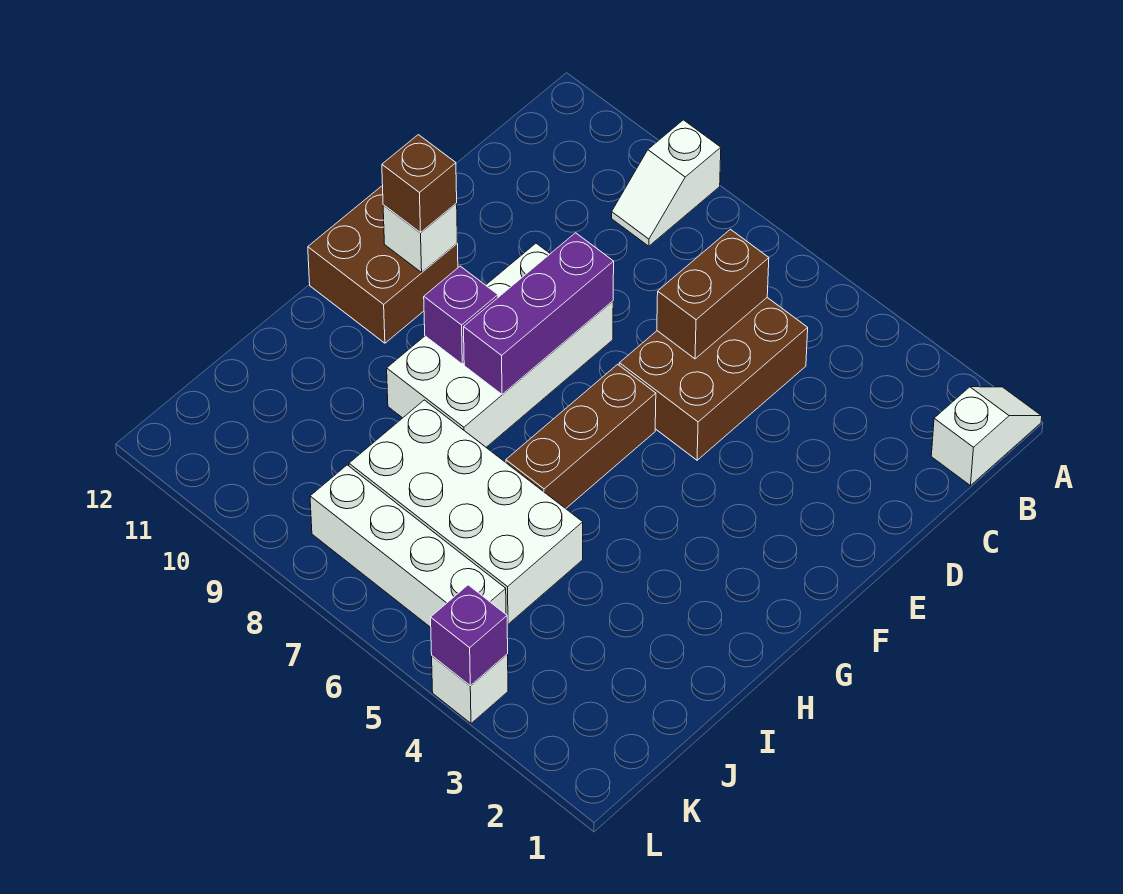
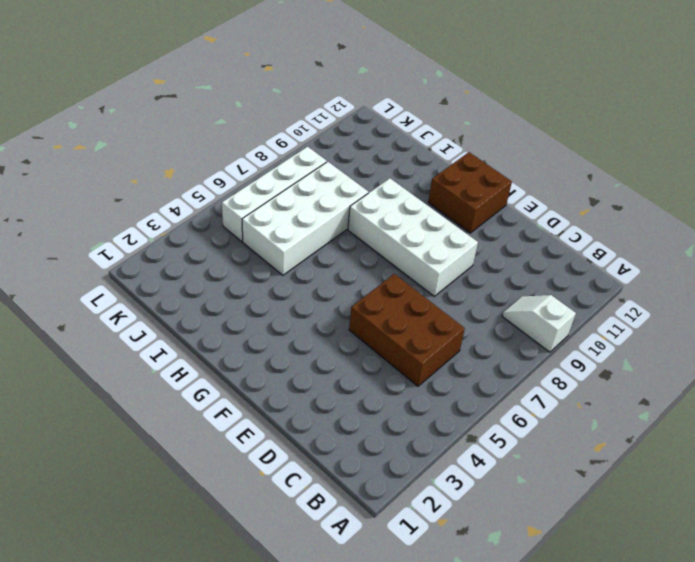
none -> white slope A1:B1 level 1 top B
none -> brown brick F6:H6 level 1
none -> white brick L4 level 1

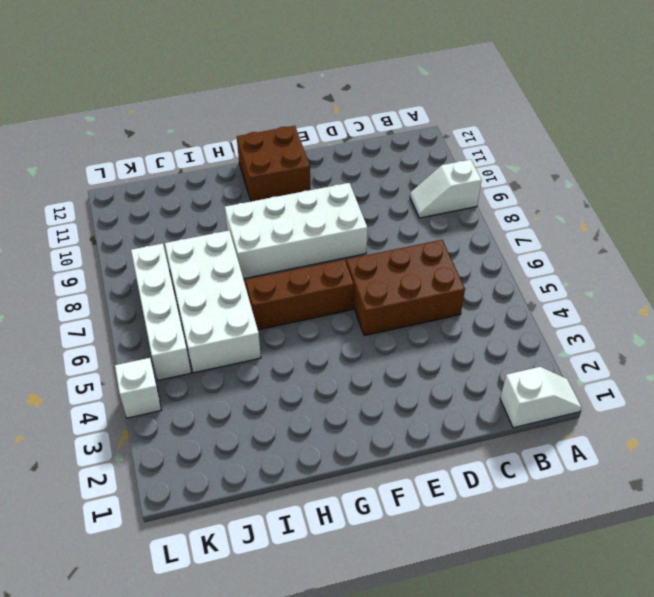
none -> brown brick C6:D6 level 2
none -> purple brick E8:G8 level 2
none -> white brick F11 level 2

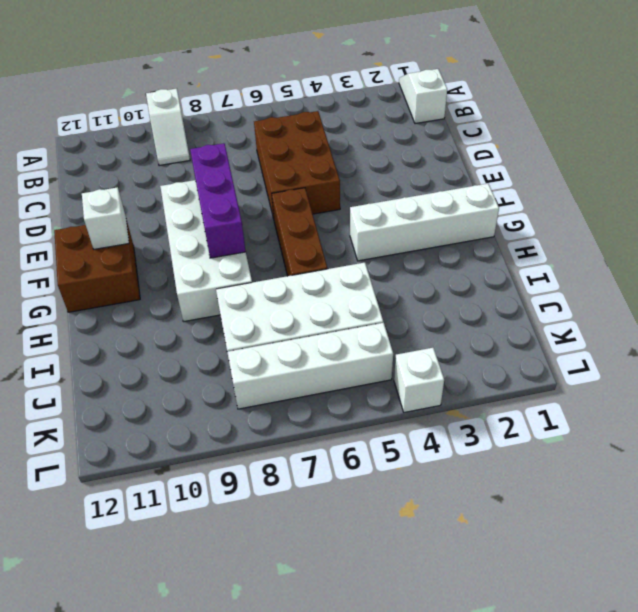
white brick G1:G4 level 1 -> none
none -> brown brick C6:D6 level 2
none -> purple brick G9 level 2
none -> purple brick L4 level 2

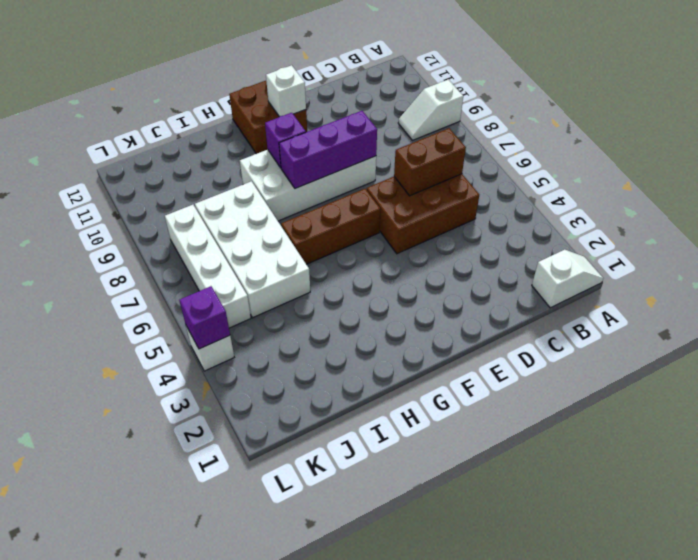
none -> brown brick F11 level 3

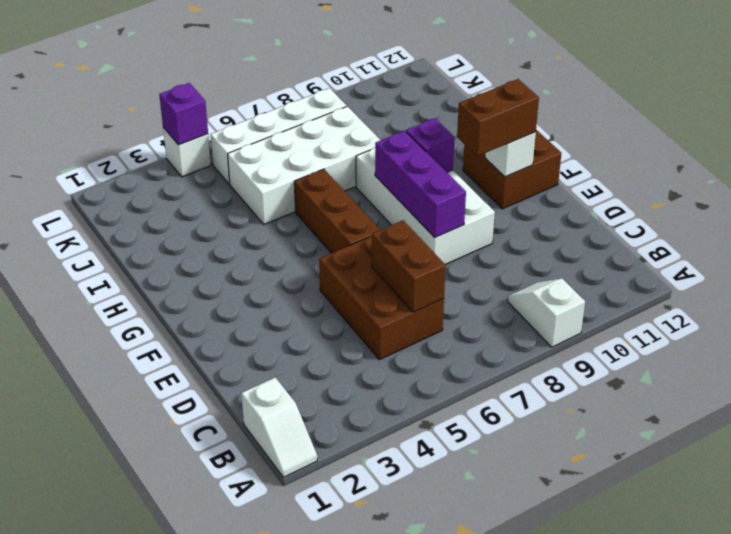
brown brick F10:F11 level 3 -> brown brick F11 level 3

